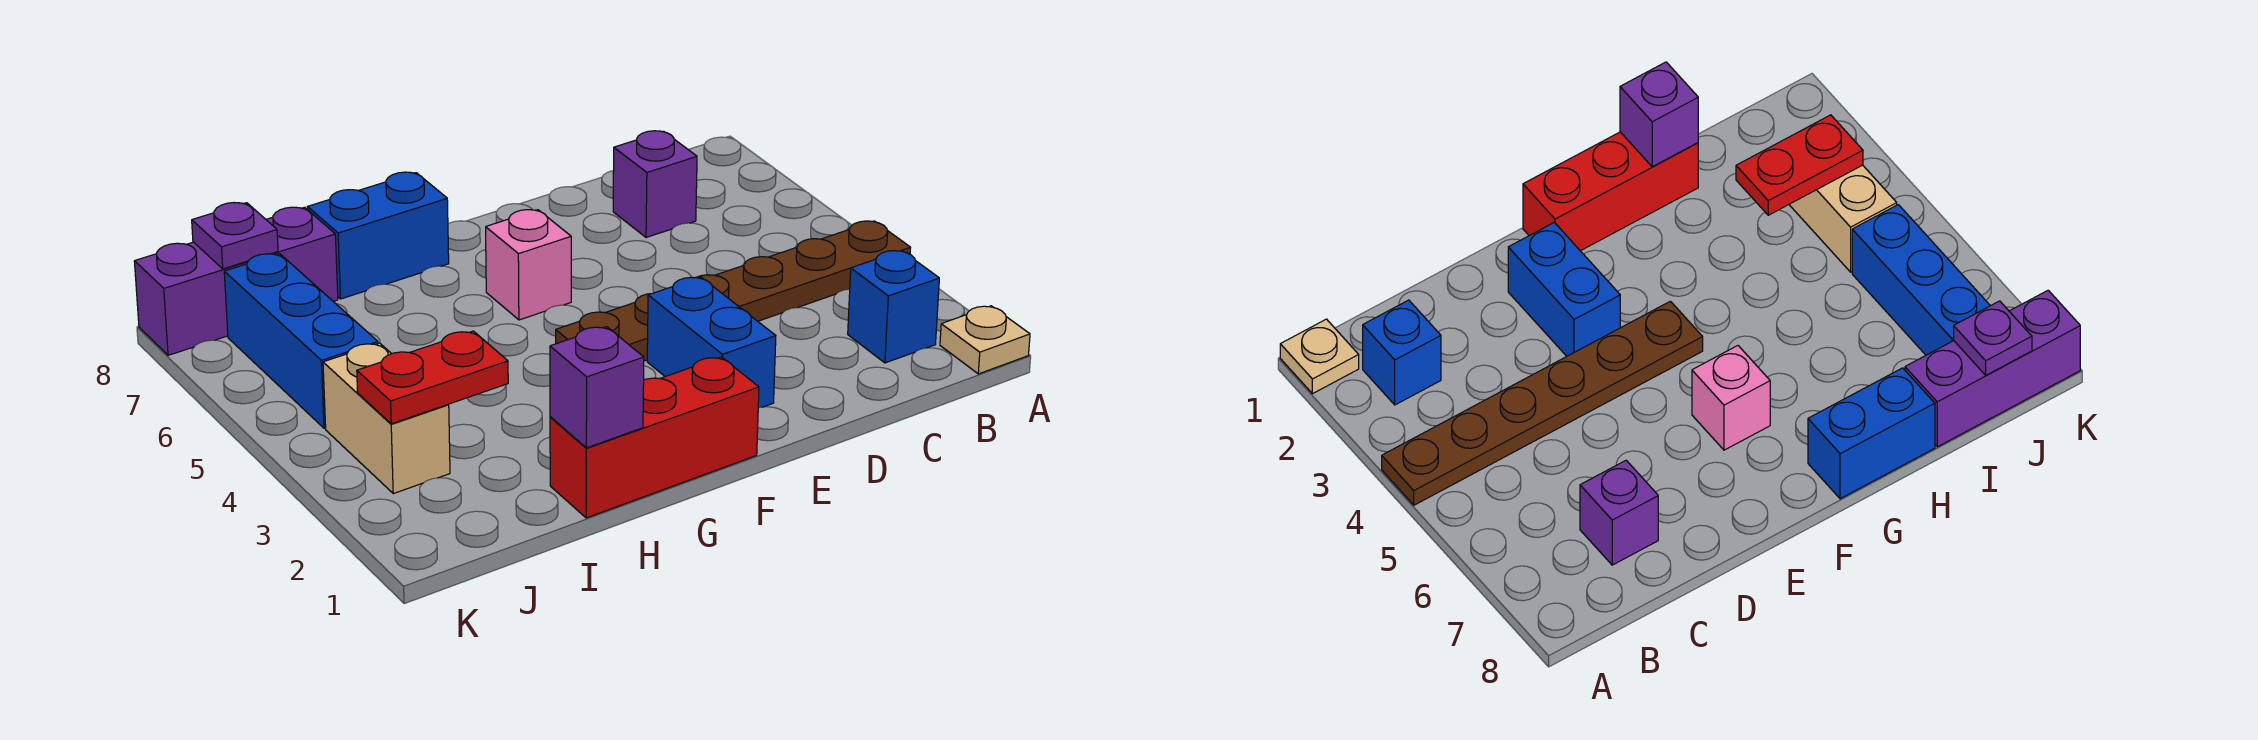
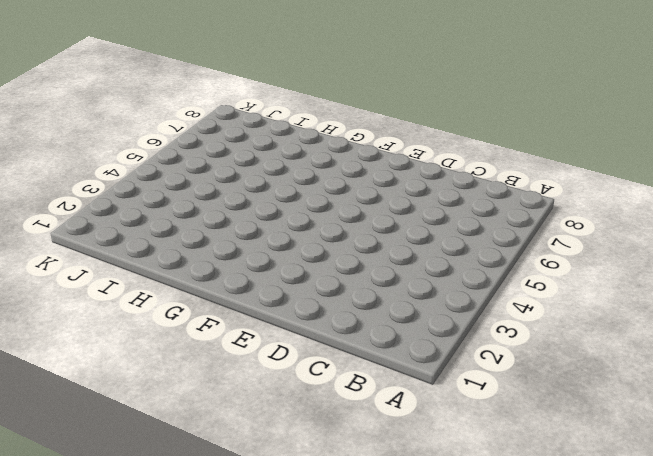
none -> tan plate A1 level 1
none -> brown plate A4:F4 level 1
none -> blue brick B2 level 1

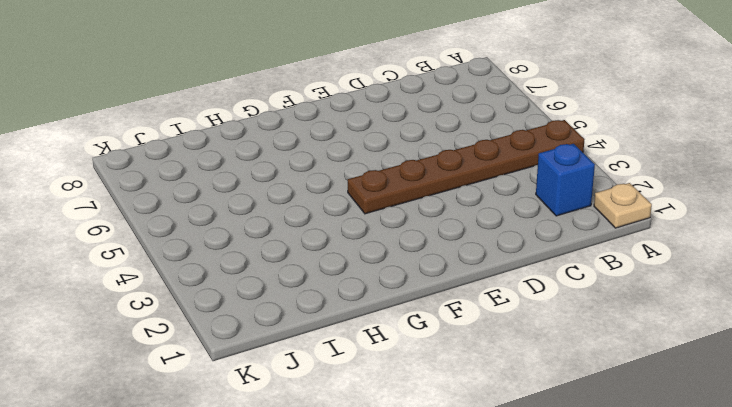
none -> purple brick C7 level 1
none -> blue brick E2:E3 level 1
none -> red brick F1:H1 level 1

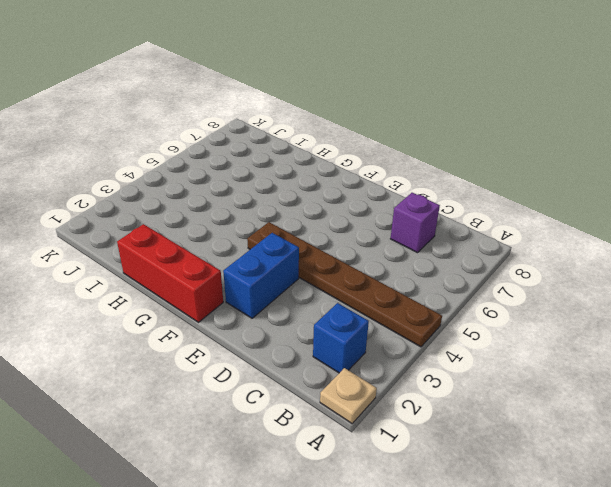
none -> pink brick F6 level 1
none -> blue brick G8:H8 level 1
none -> purple brick I8:K8 level 1

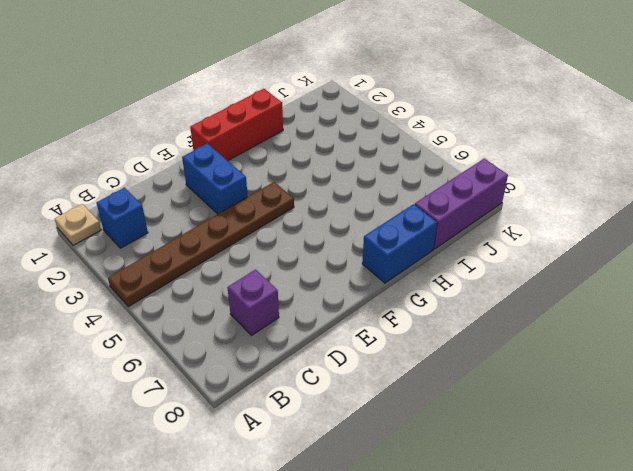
none -> pink brick F6 level 1
none -> tan brick J3:J4 level 1
none -> blue brick J5:J7 level 1

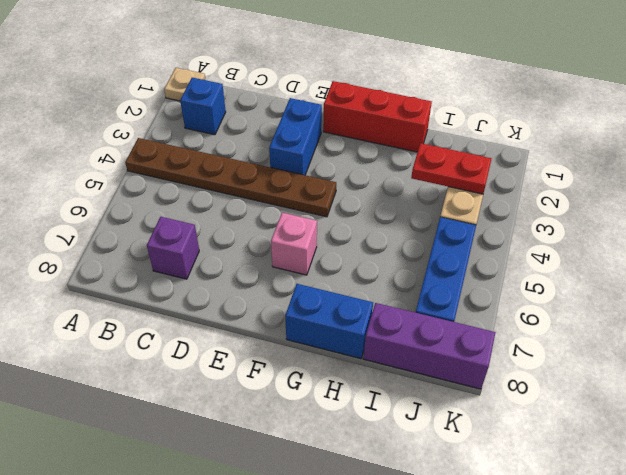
none -> purple brick H1 level 2
none -> purple plate J8 level 2

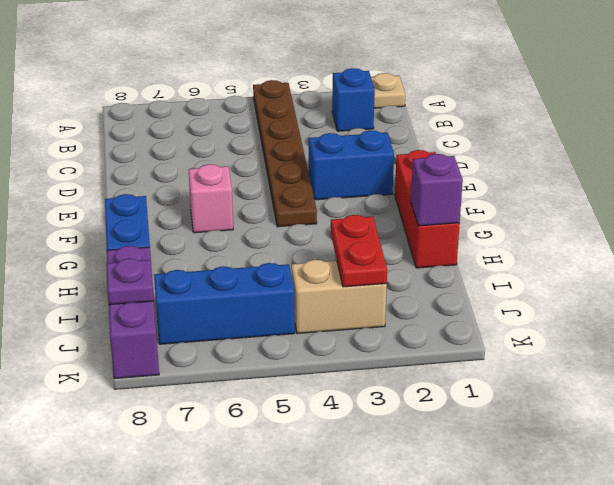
none -> purple brick C7 level 1

